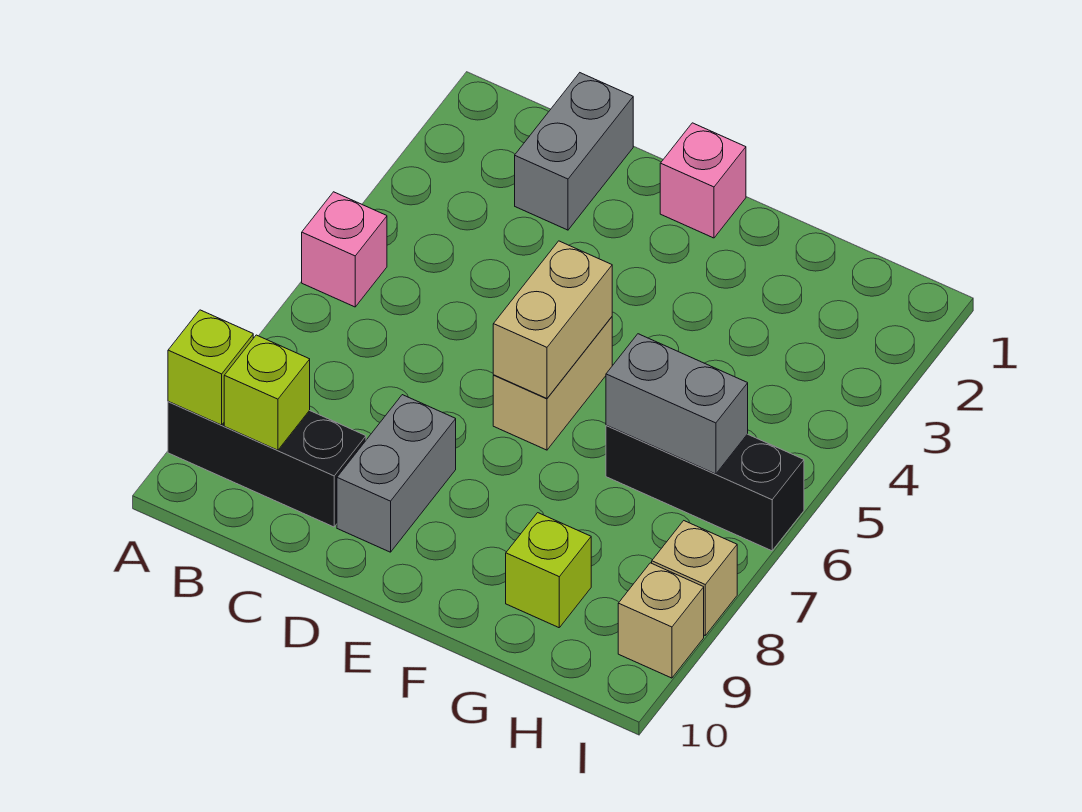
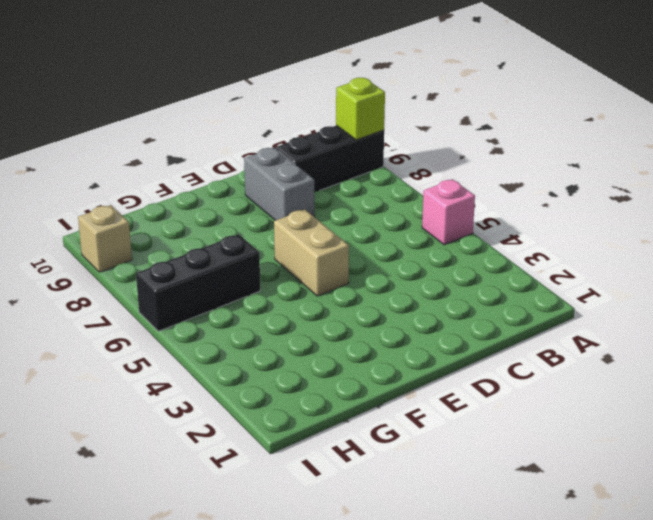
none -> grey brick C1:C2 level 1
none -> pink brick E1 level 1
none -> lime brick G9 level 1

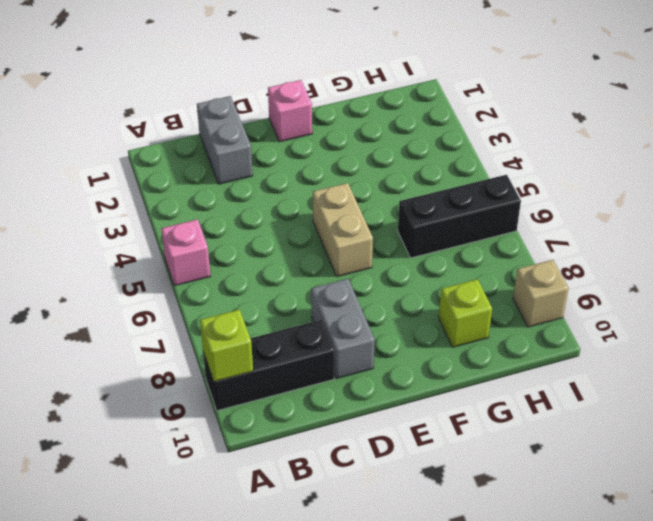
none -> tan brick I8 level 1
none -> lime brick B9 level 2
none -> tan brick E5:E6 level 2

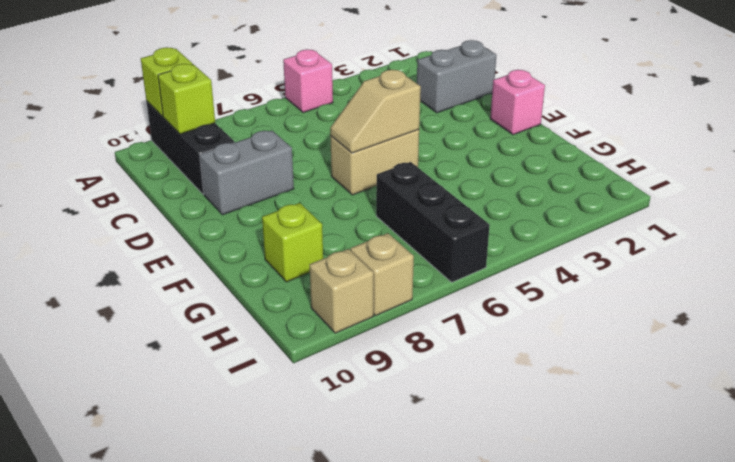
tan slope E5:E6 level 2 top 5 -> tan brick E5:E6 level 2
none -> grey brick G6:H6 level 2

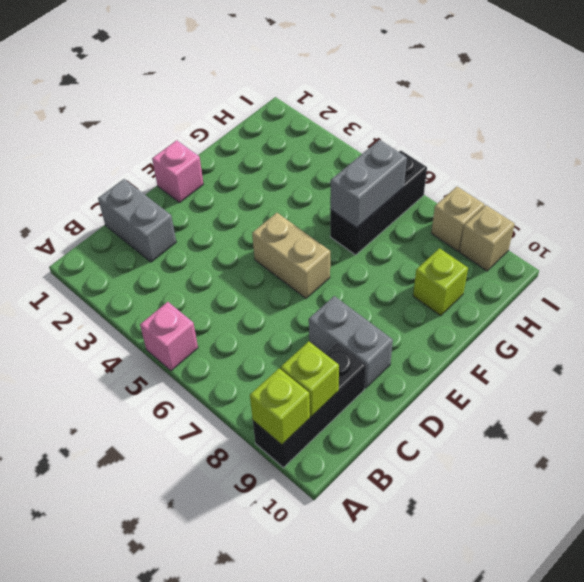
none -> tan brick E5:E6 level 2

